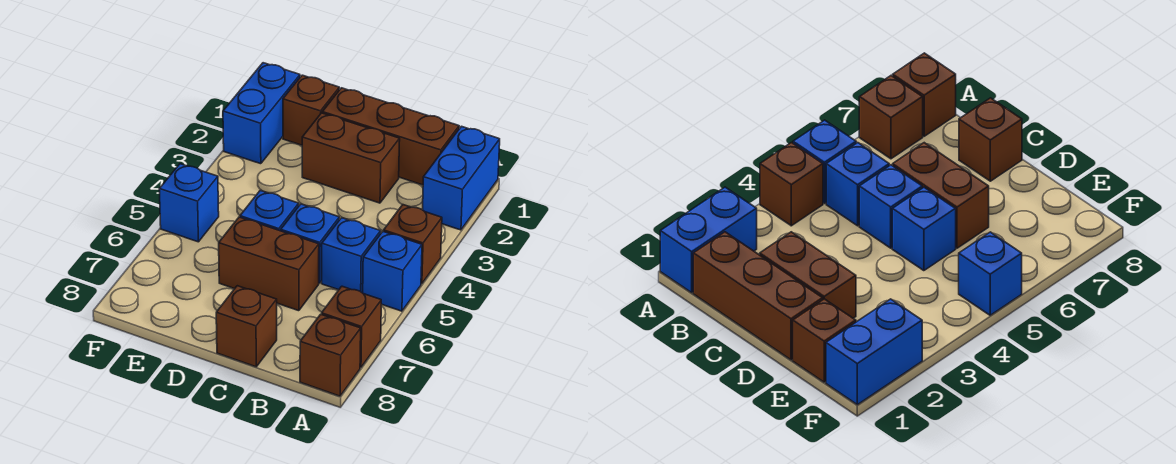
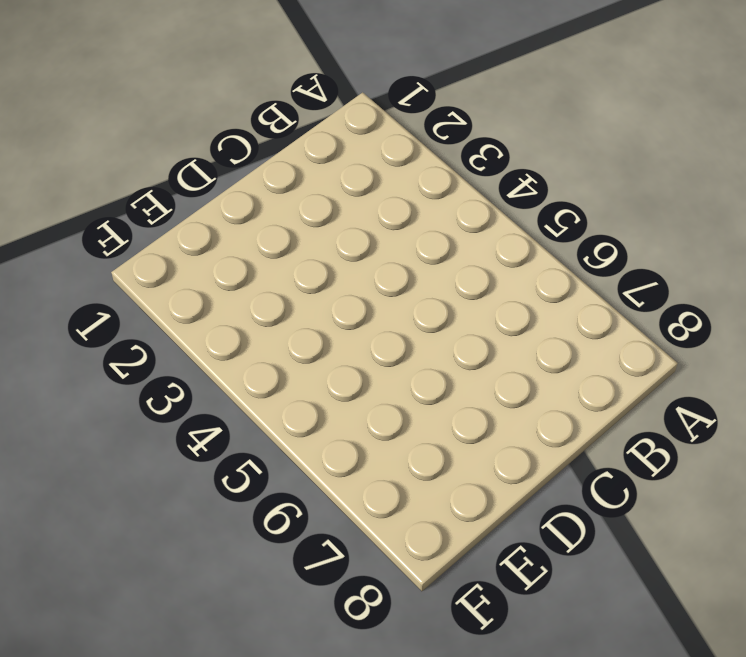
none -> blue brick A1:A2 level 1
none -> brown brick A4 level 1
none -> blue brick A5 level 1

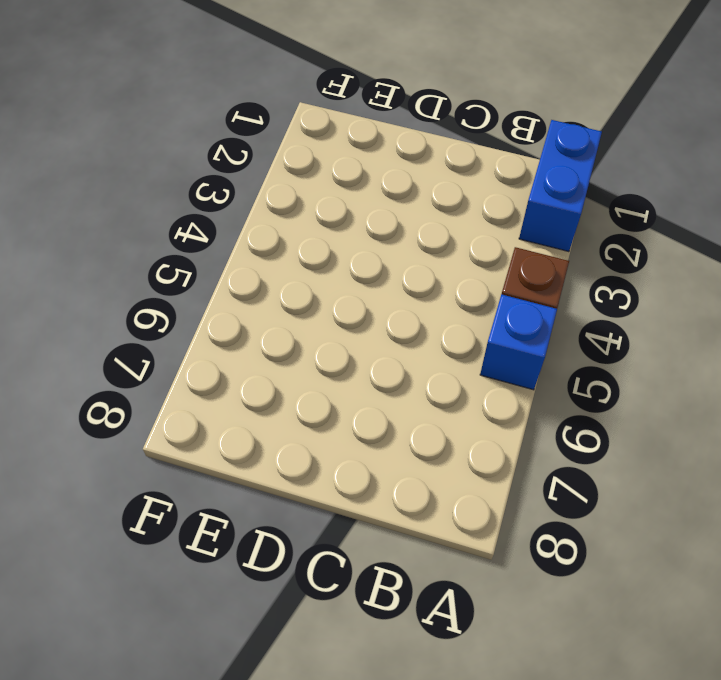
none -> brown brick A7 level 1
none -> brown brick A8 level 1
none -> brown brick B1:D1 level 1

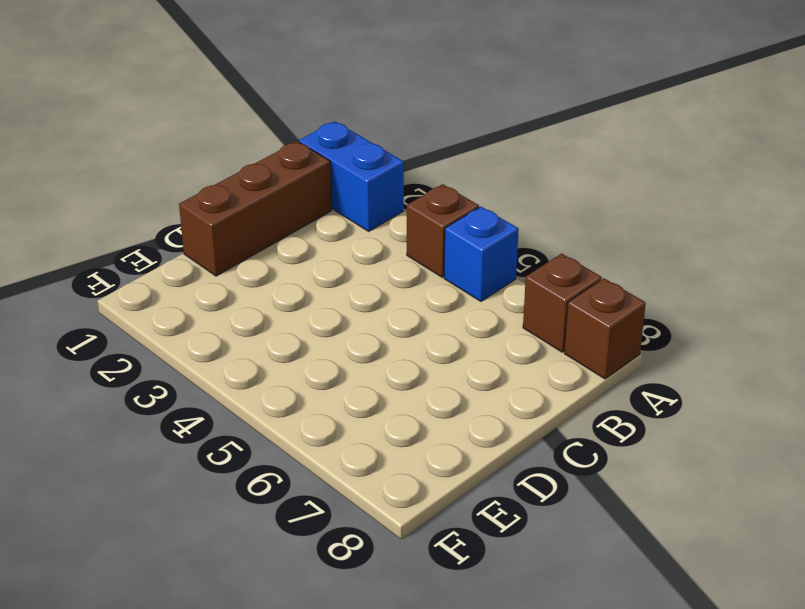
none -> blue brick B5 level 1
none -> brown brick C2:D2 level 1
none -> blue brick C5 level 1

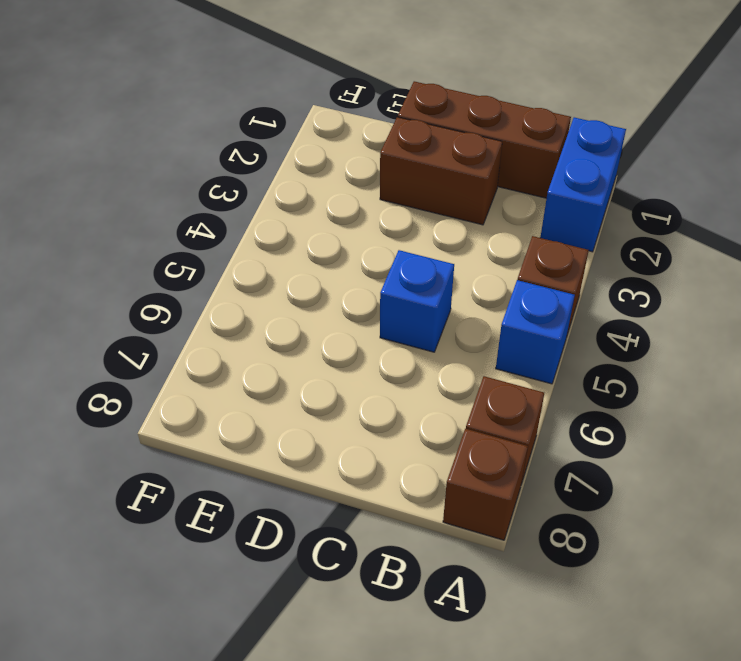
none -> blue brick B5 level 1
none -> brown brick C6:D6 level 1
none -> brown brick C8 level 1

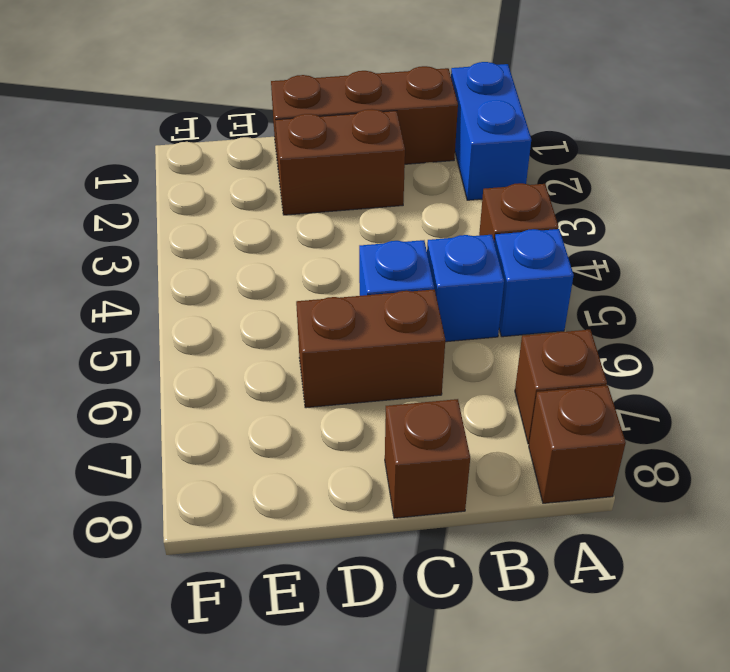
none -> blue brick D5 level 1
none -> brown brick E1 level 1
none -> blue brick F1:F2 level 1

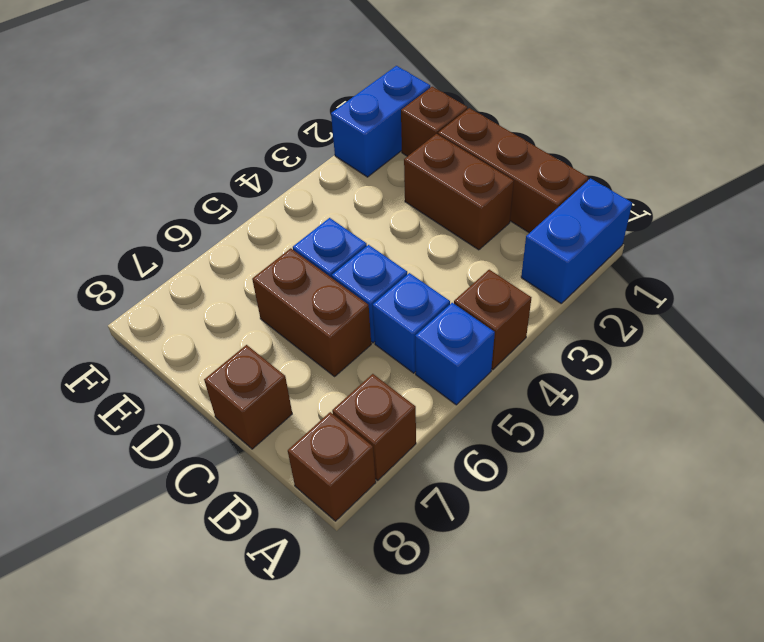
none -> blue brick F5 level 1

